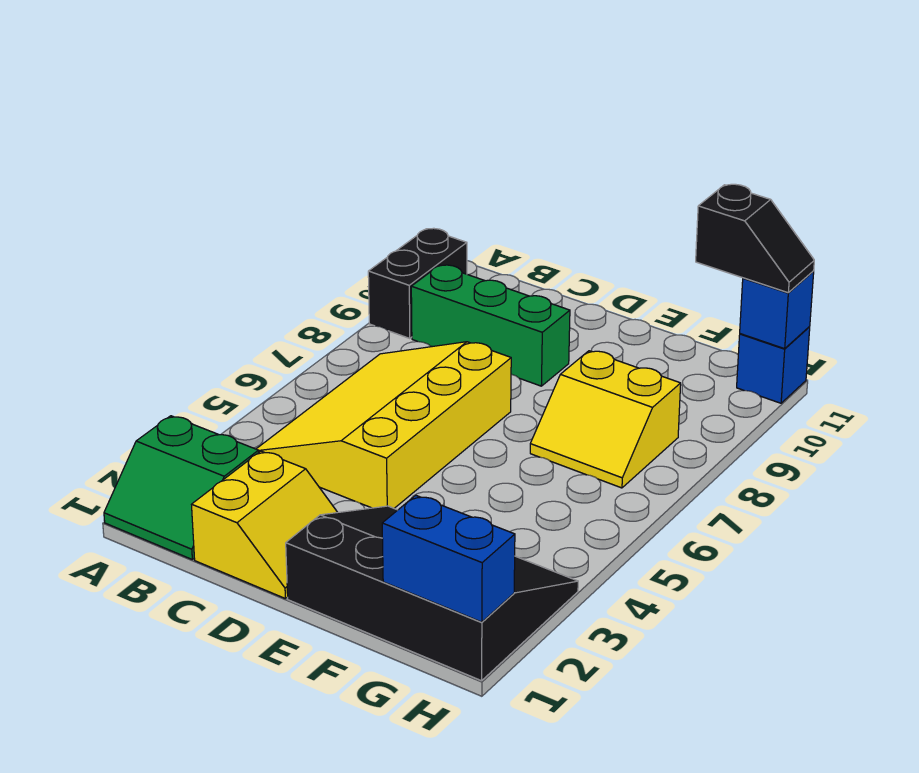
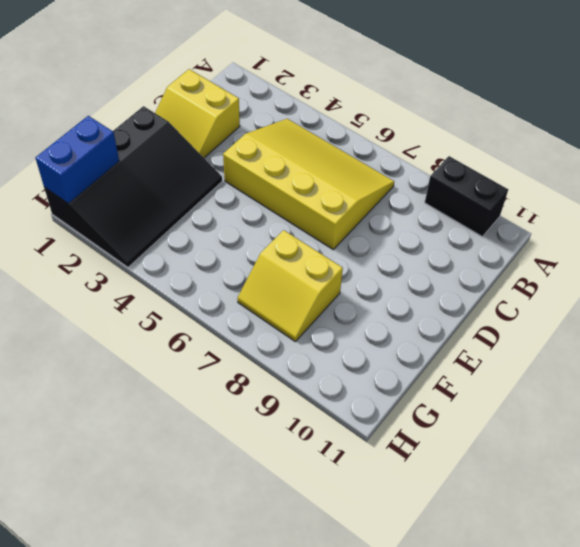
yellow slope F7:G8 level 1 top F -> yellow slope F7:G8 level 1 top 8
none -> green slope A1:B2 level 1 top 2
none -> green brick B9:D9 level 1

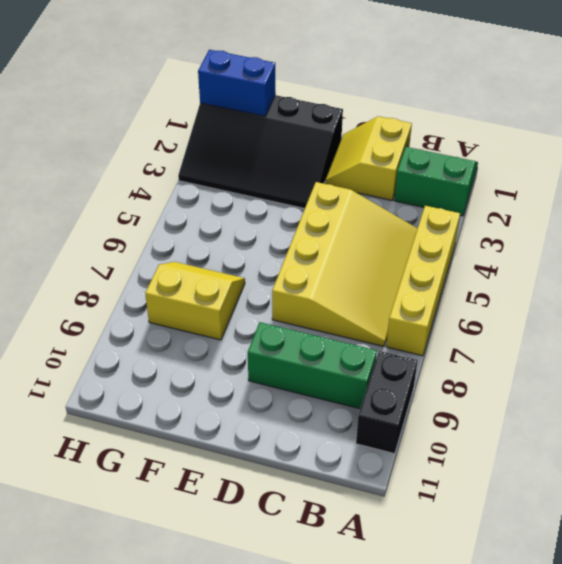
yellow brick A4:A7 level 1 -> none
none -> blue brick H11 level 1
none -> blue brick H11 level 2

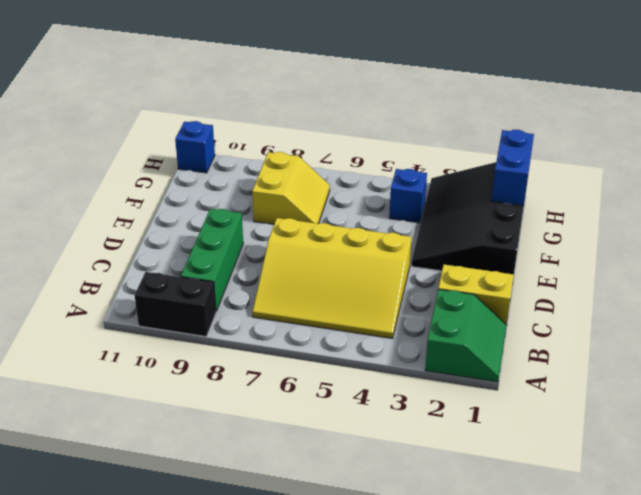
blue brick G4 level 1 -> blue brick H11 level 2
none -> black slope G11:H11 level 3 top G

